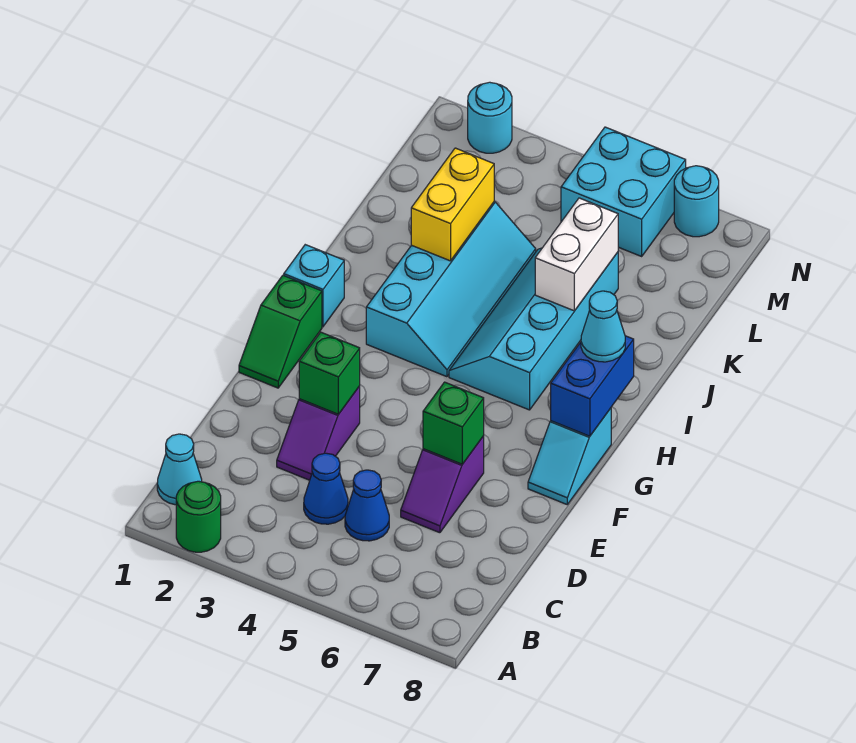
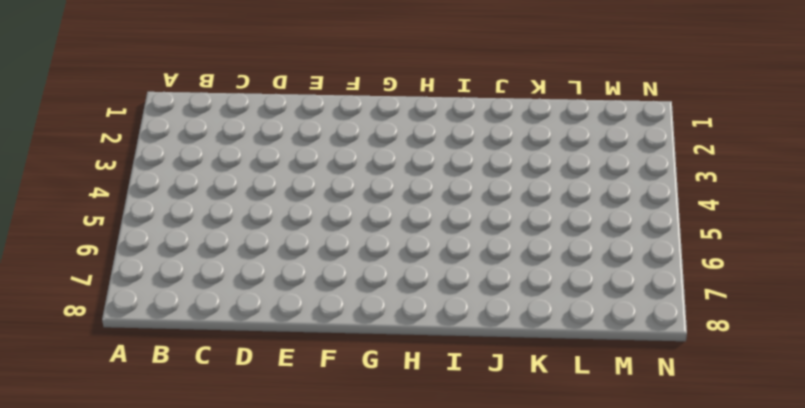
none -> green round brick A2 level 1
none -> cyan cone B1 level 1
none -> blue cone C4 level 1

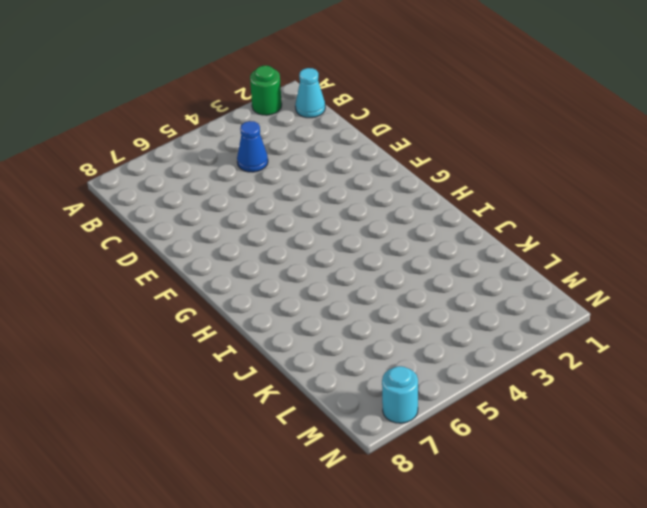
none -> blue cone C5 level 1
none -> purple slope D3:E3 level 1 top E
none -> purple slope D6:E6 level 1 top E

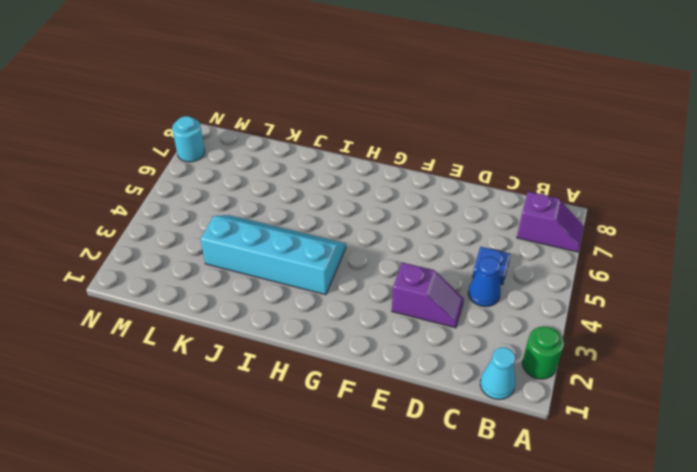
purple slope A7:B7 level 1 top B -> purple slope D6:E6 level 1 top E
blue plate C5 level 1 -> blue cone C5 level 1
none -> green slope F1:G1 level 1 top G
none -> cyan slope F8:G8 level 1 top G
none -> cyan brick H1 level 1

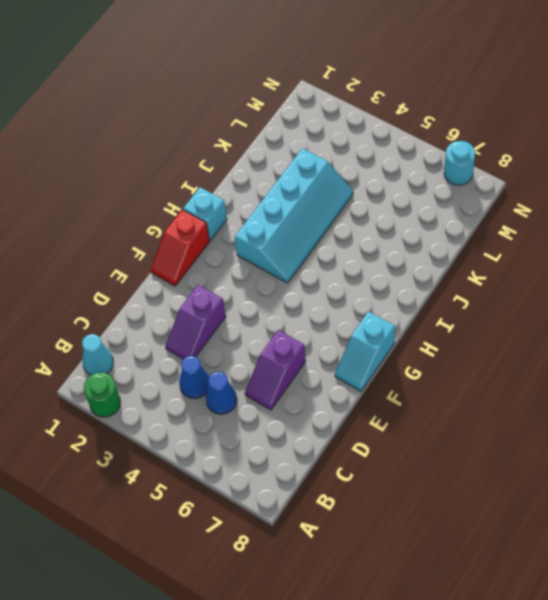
red slope F1:G1 level 1 top G -> green slope F1:G1 level 1 top G
none -> cyan slope H5:K6 level 1 top 6
none -> cyan brick M5:N6 level 1
none -> cyan round brick N2 level 1

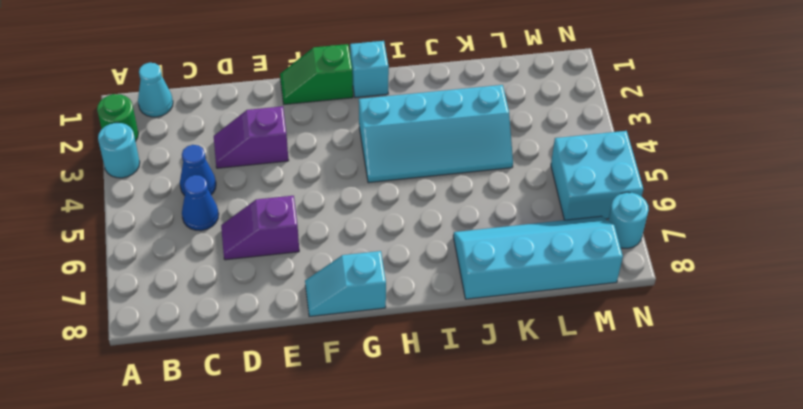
cyan round brick A3 level 1 -> cyan round brick N2 level 1
cyan slope J7:M8 level 1 top 8 -> cyan slope H5:K6 level 1 top 6
none -> green brick E3 level 2
none -> green brick E6 level 2
none -> blue brick G8:H8 level 2

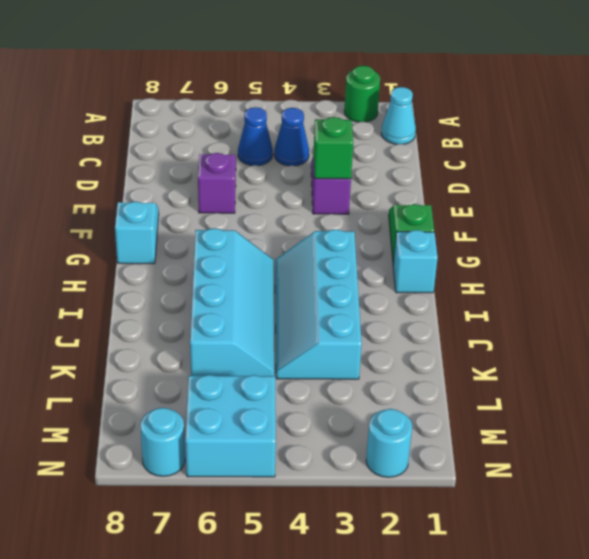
none -> green brick E6 level 2
none -> blue brick G8:H8 level 2
none -> yellow brick J3:K3 level 2

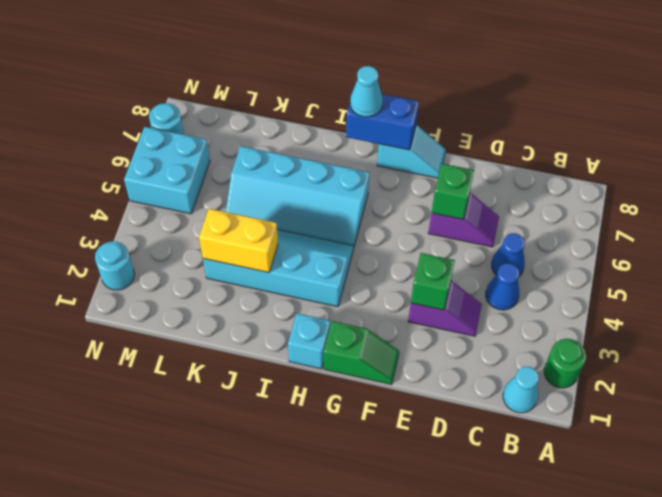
none -> white brick J6:K6 level 2

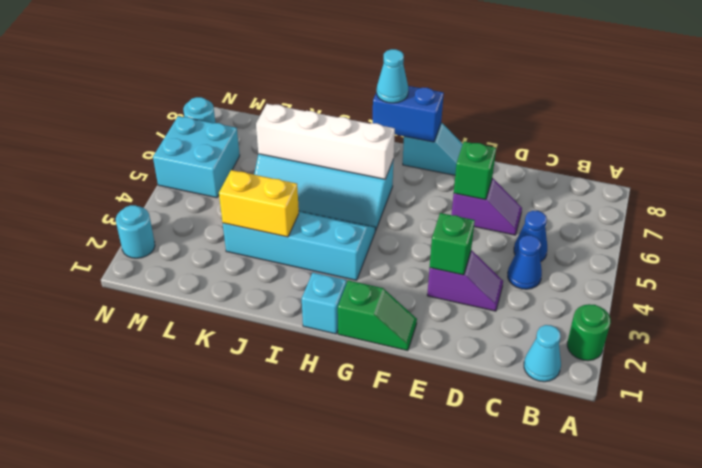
white brick H6:K6 level 2 -> white brick J6:K6 level 2

